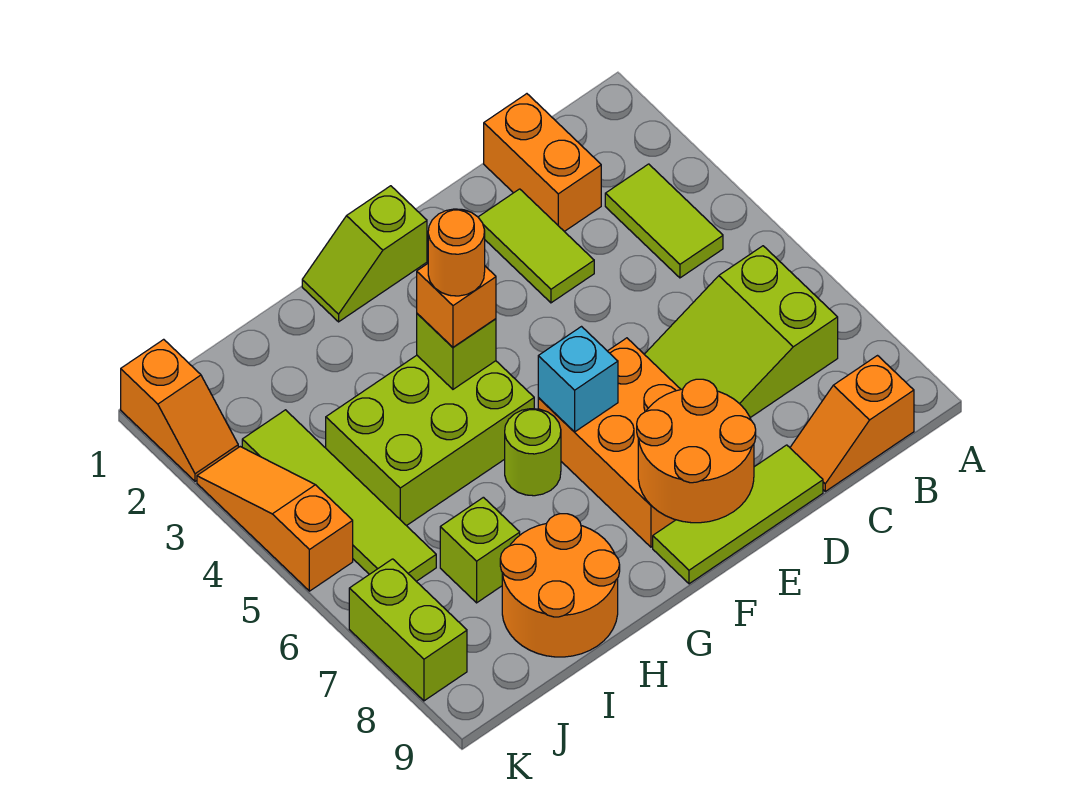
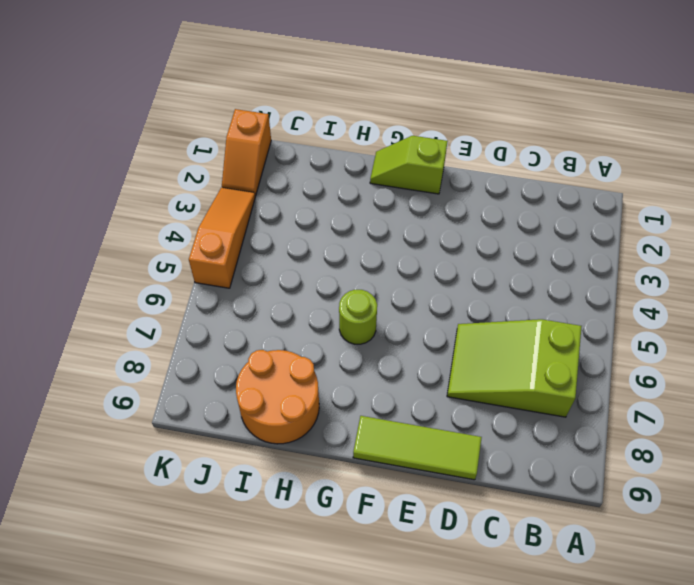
none -> lime tile B3:B4 level 1
none -> orange slope B9:C9 level 1 top B
none -> orange brick C1:C2 level 1

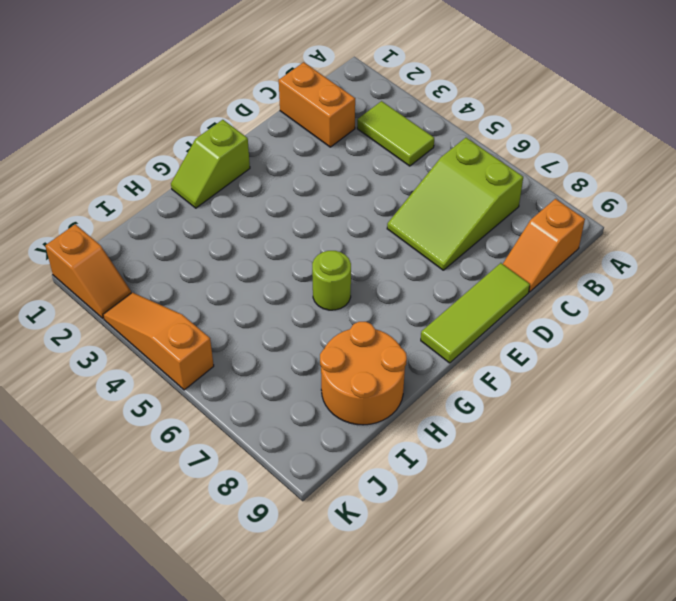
none -> lime tile D2:D3 level 1
none -> orange brick E6:F8 level 1
none -> lime brick G4:I5 level 1

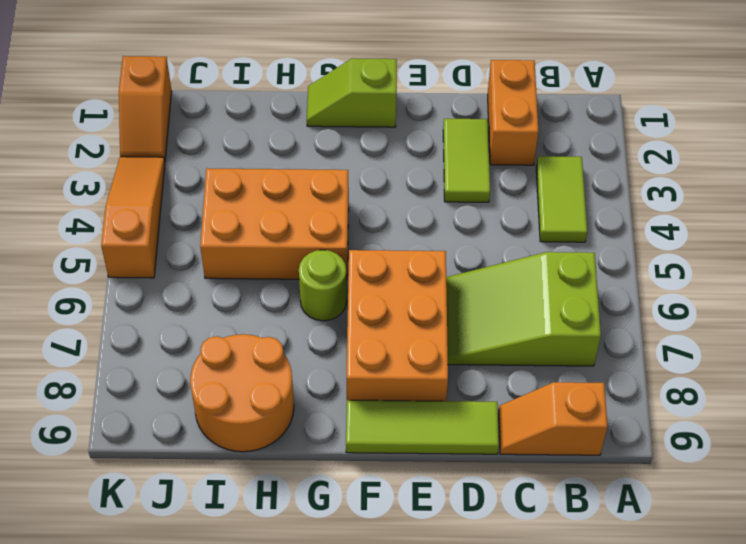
orange brick G4:I5 level 1 -> lime brick G4:I5 level 1
none -> lime brick I7 level 1
none -> lime tile J3:J6 level 1
none -> lime brick K7:K8 level 1

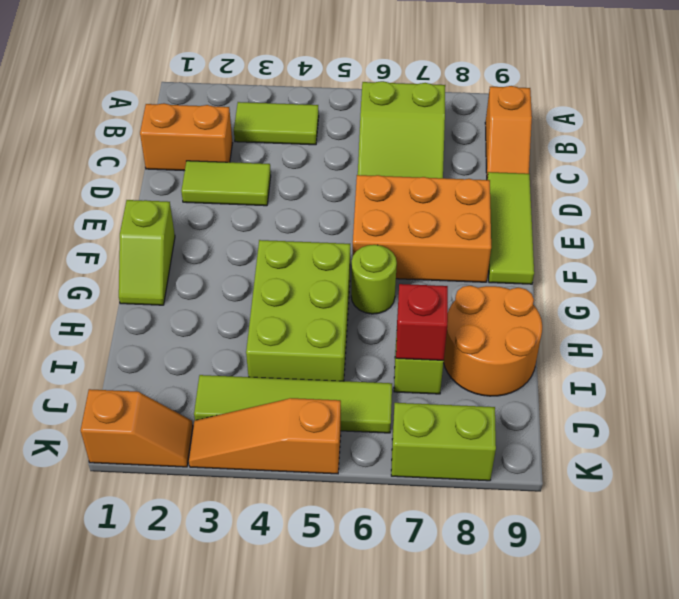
red brick I7 level 2 -> none
none -> orange round brick E8:F9 level 2
none -> cyan brick F6 level 2
none -> lime brick G4 level 2

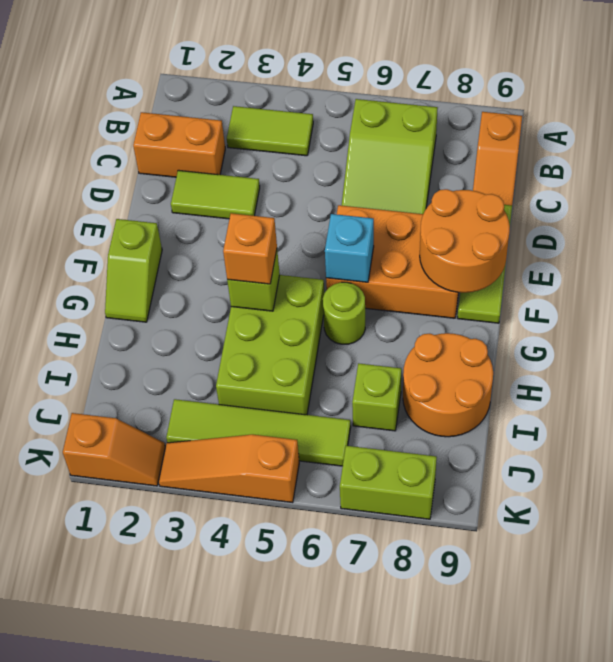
none -> orange round brick G4 level 4

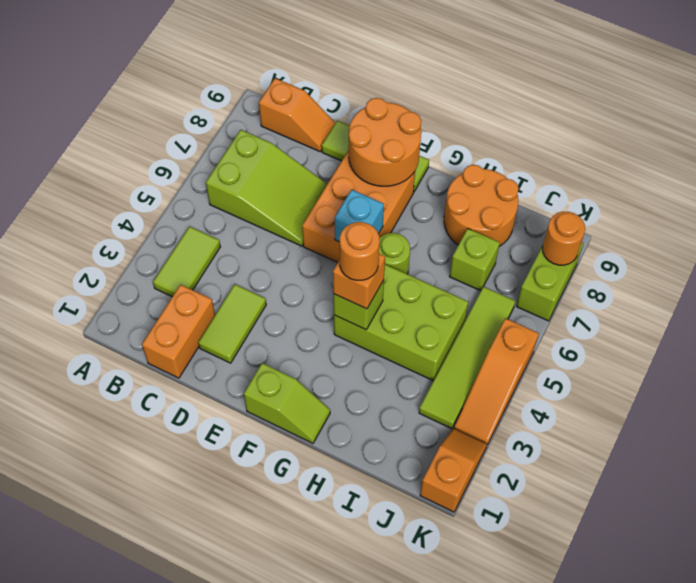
orange round brick K8 level 2 -> none

